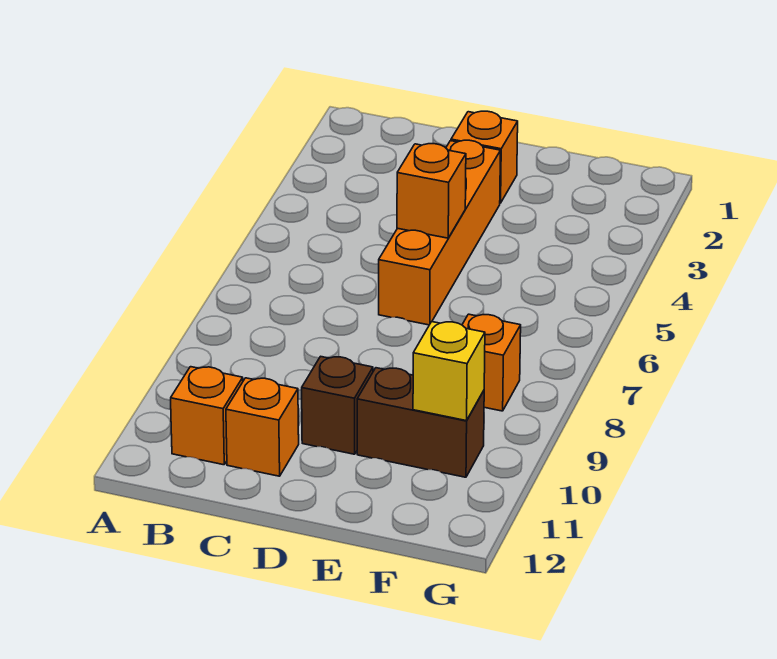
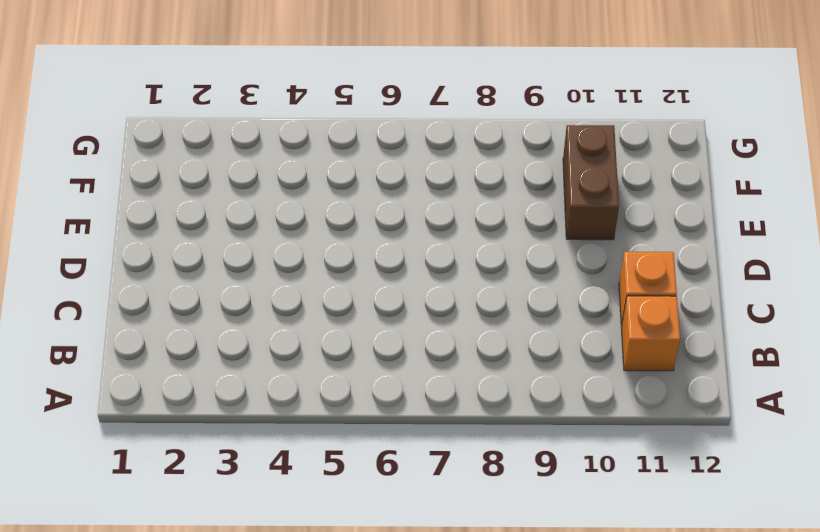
none -> orange brick D2 level 1
none -> orange brick D3:D6 level 1

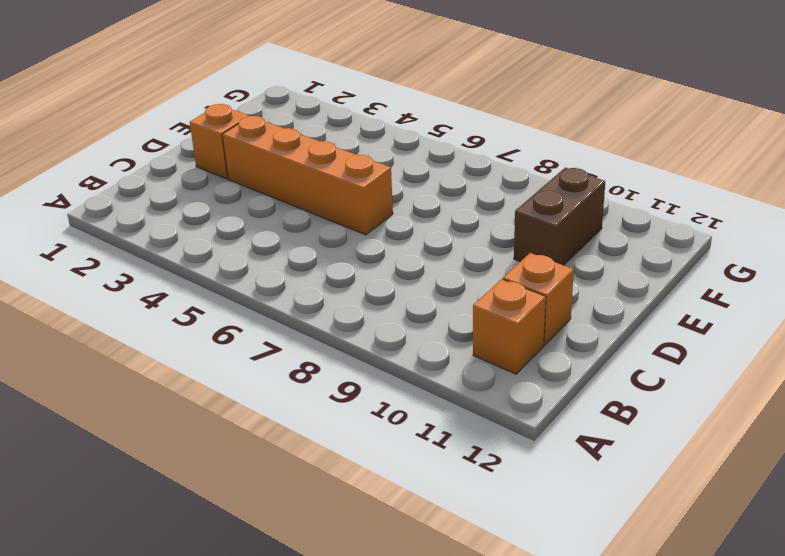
none -> brown brick D10 level 1
none -> orange brick F8 level 1

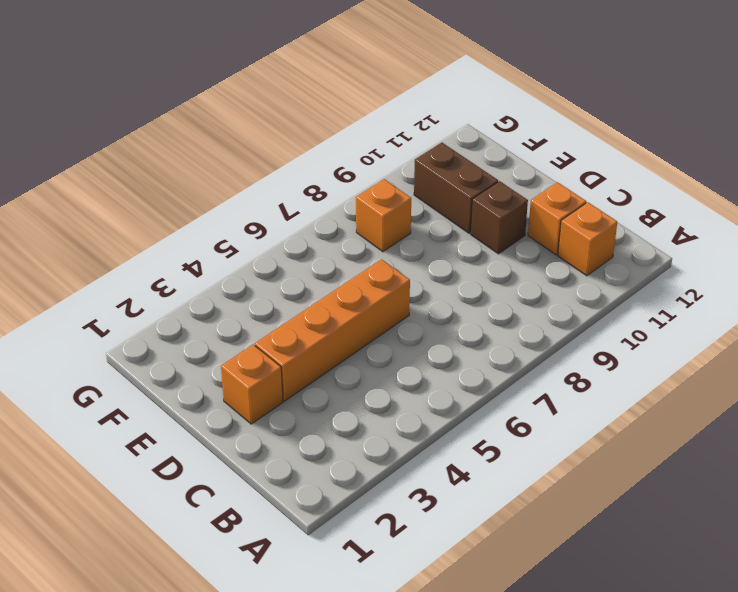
none -> orange brick D5 level 2
none -> yellow brick F10 level 2

